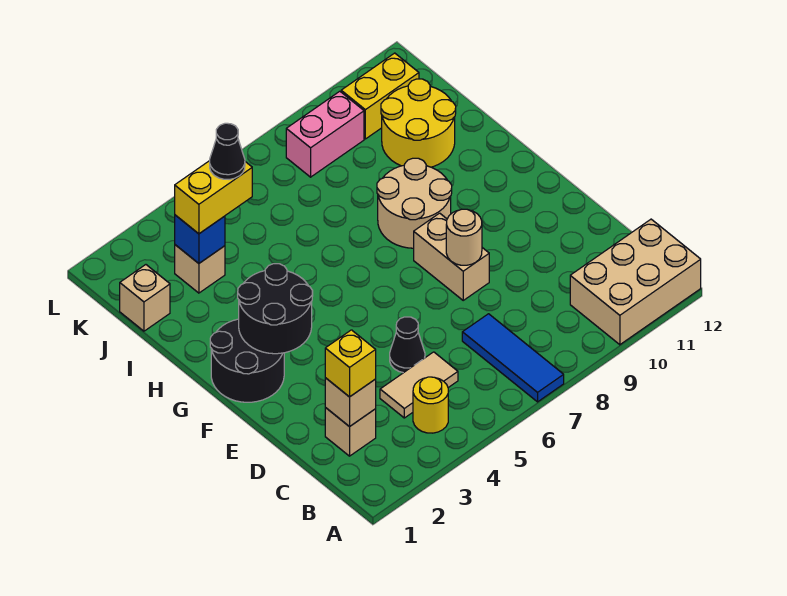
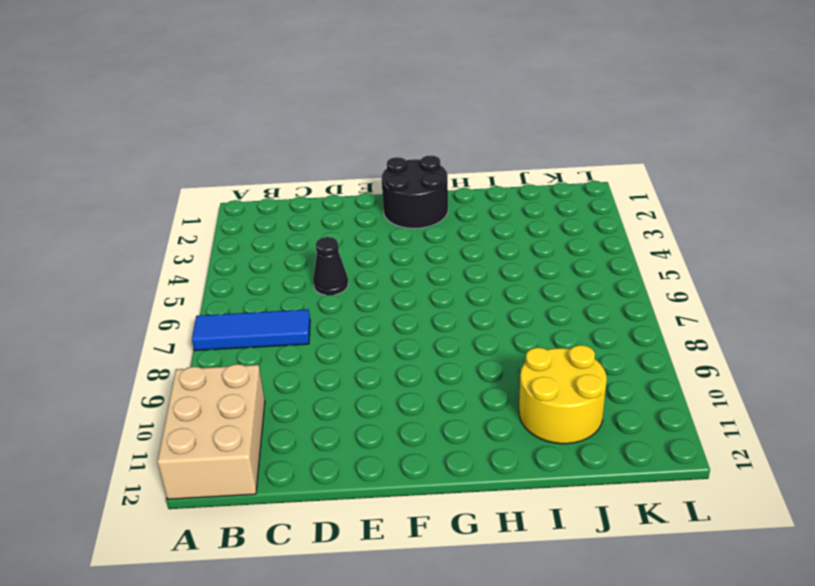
none -> yellow round brick B4 level 1
none -> tan brick C2 level 1
none -> tan tile C4:C5 level 1

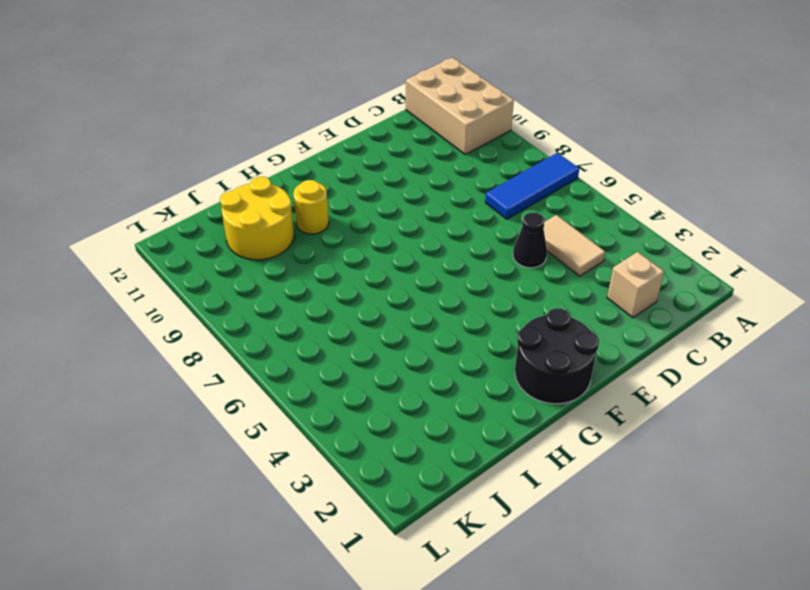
yellow round brick H10 level 1 -> yellow round brick B4 level 1
none -> tan brick E8:F8 level 1
none -> tan round brick G8:H9 level 1
none -> tan brick J1 level 1

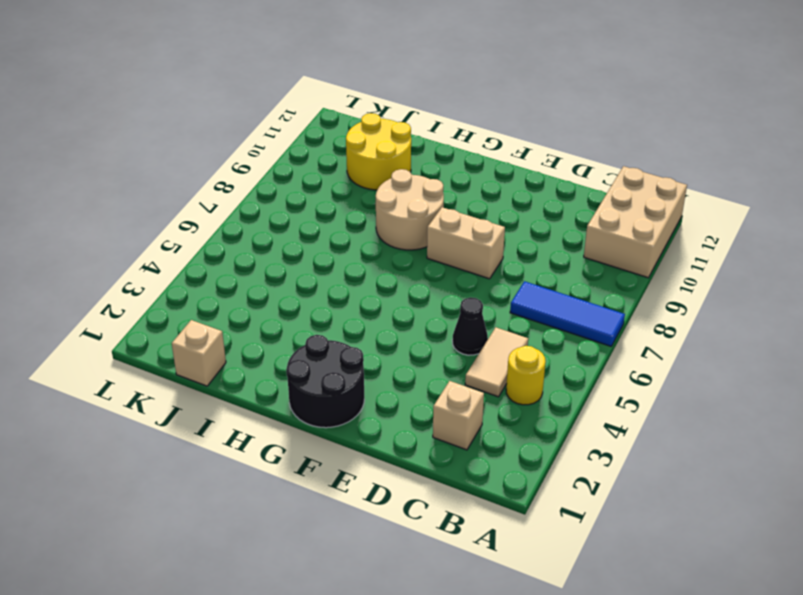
none -> tan brick J3 level 1
none -> pink brick K8:K9 level 1
none -> yellow brick K10:K11 level 1

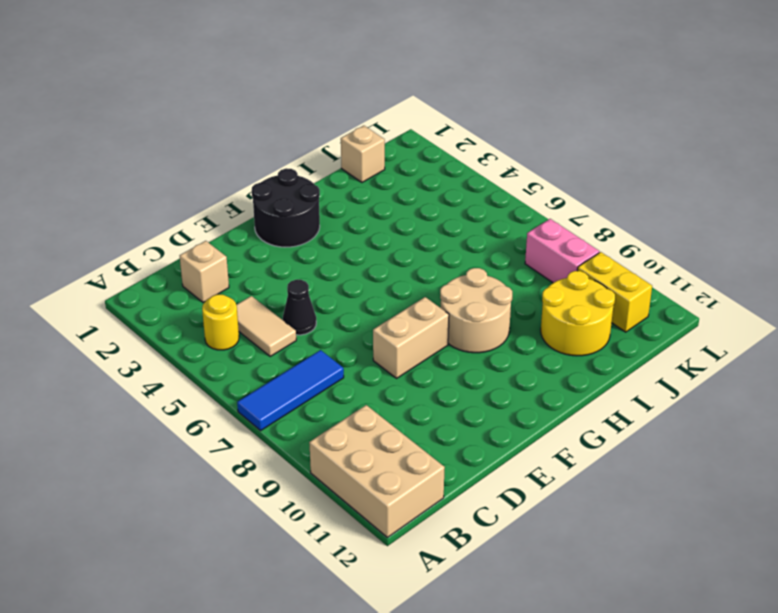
none -> tan brick J3 level 1
none -> tan brick C2 level 2
none -> tan round brick E8 level 2

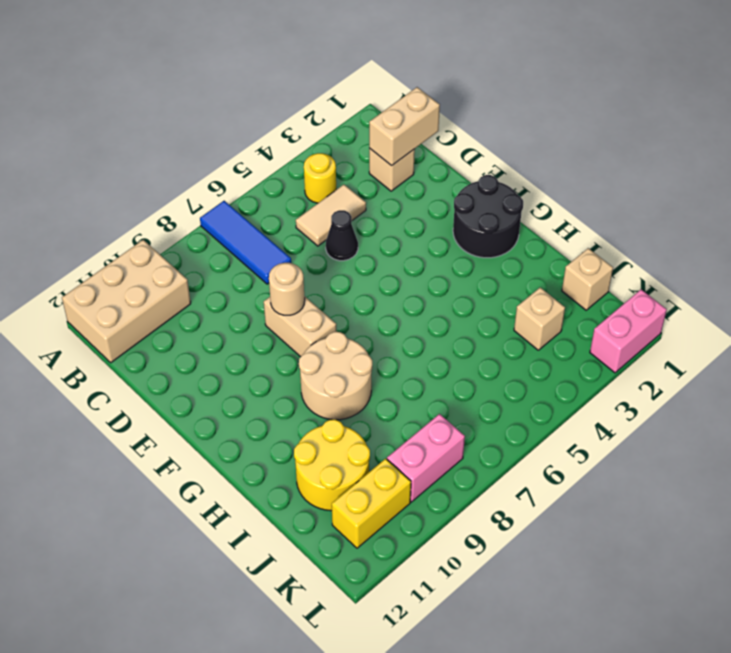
tan brick C1:C2 level 2 -> tan brick C2 level 2
pink brick L1:L2 level 1 -> none
none -> black round brick F2:G3 level 2
none -> blue brick J3 level 2
none -> yellow brick C2 level 3

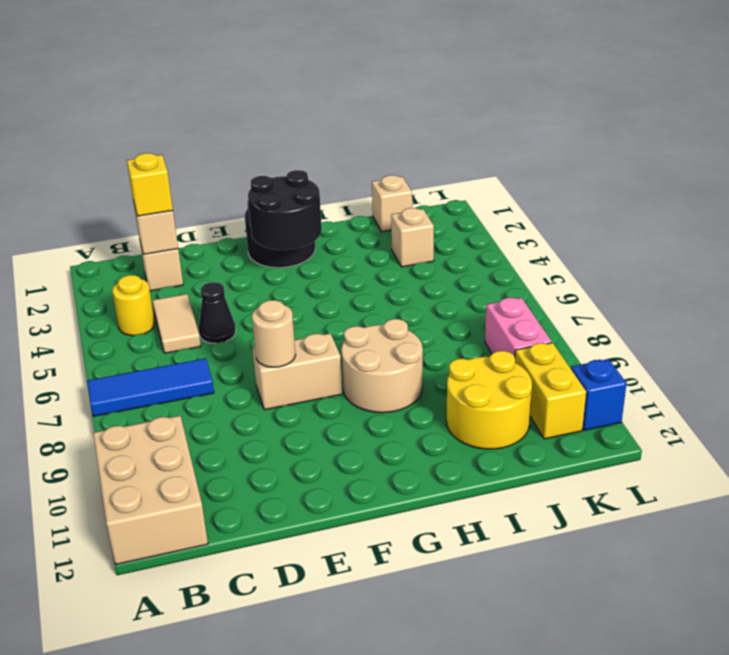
blue brick L11 level 1 -> blue brick J3 level 2
none -> yellow brick J3:J4 level 3
none -> black cone J4 level 4

